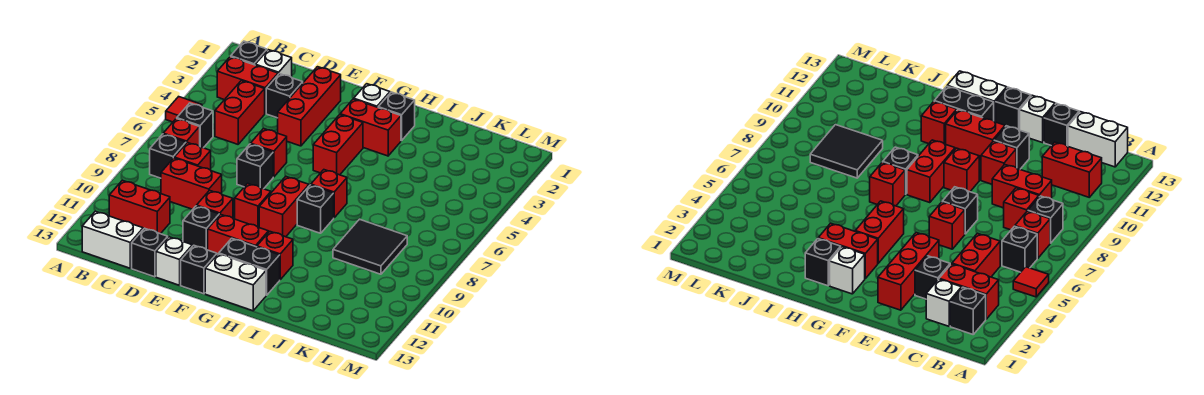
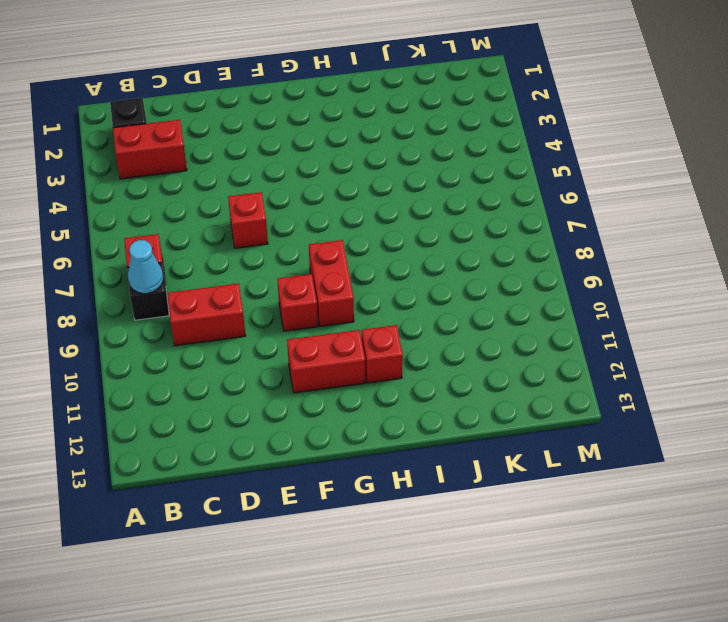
cyan cone B8 level 2 -> none
none -> red tile A5 level 1
none -> black brick B6 level 1
none -> red brick B11:C11 level 1
none -> white brick B13:C13 level 1

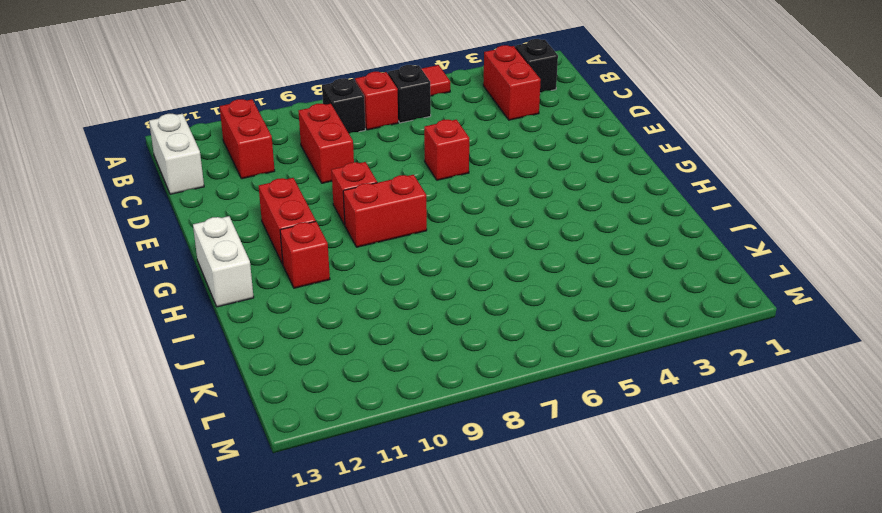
none -> white brick C2 level 1
none -> red brick C4:C5 level 1
none -> red brick C8 level 1
none -> black brick D3 level 1

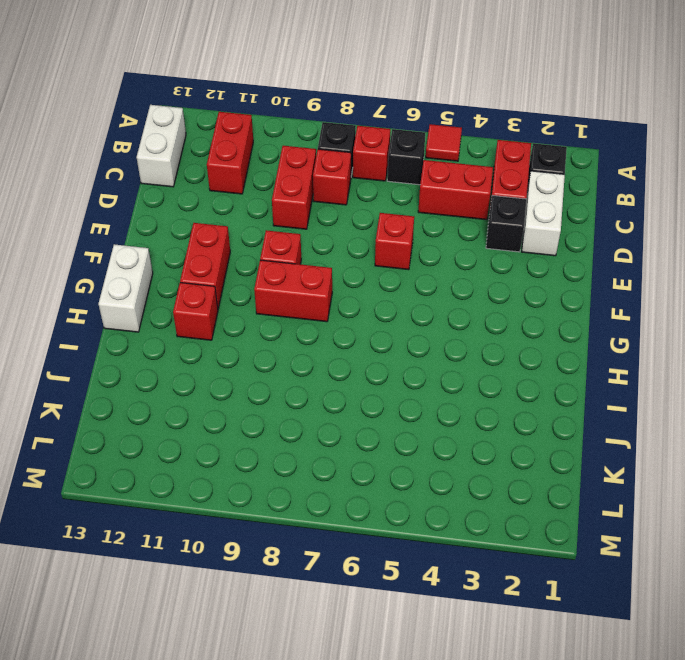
white brick C2:D2 level 1 -> white brick C2 level 1
none -> black brick D13 level 1
none -> red brick E2:E4 level 1
none -> black brick E7 level 1
none -> red brick E10 level 1

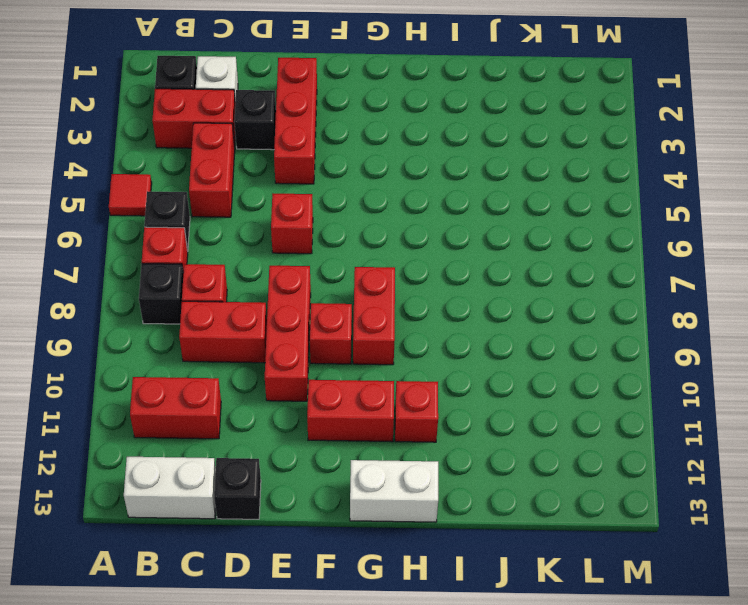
red brick E8:E10 level 1 -> red brick E10 level 1
none -> black brick E7 level 1
none -> black brick E11 level 1
none -> white brick E13 level 1
none -> black brick F13 level 1

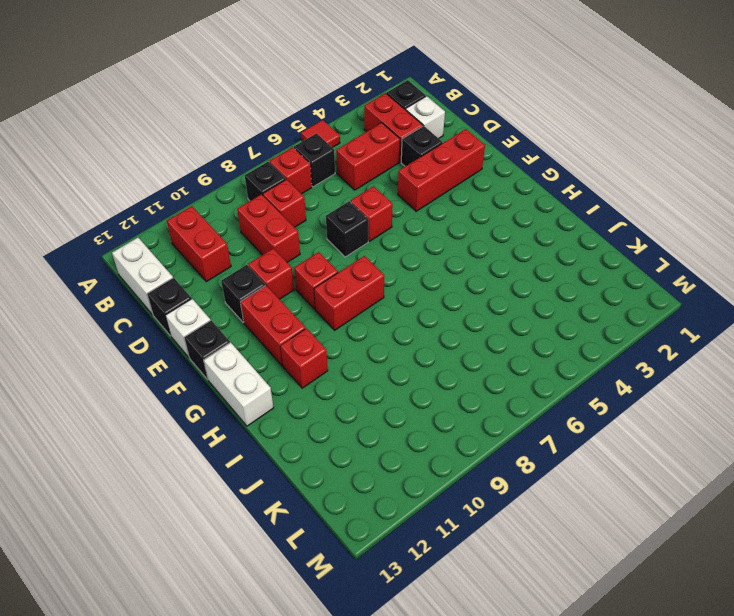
none -> white brick G2 level 1
none -> red brick G3:H3 level 1
none -> red brick G4:G5 level 1
none -> black brick G12:H12 level 1

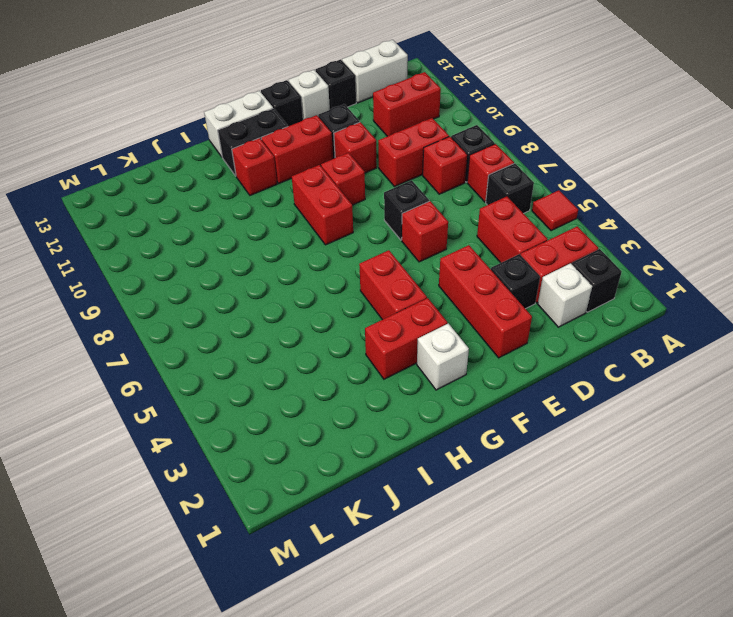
none -> black brick H2 level 1
none -> red brick H7 level 1
none -> black brick H8 level 1
none -> black tile J8:K9 level 1

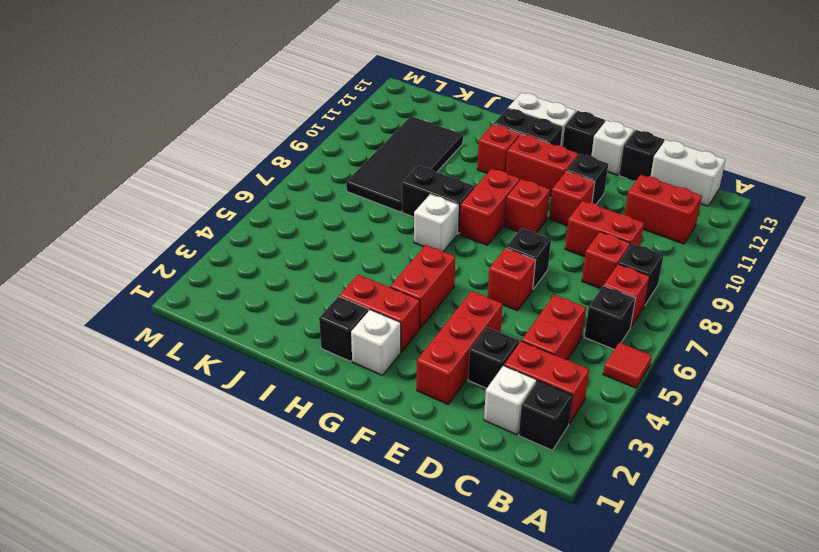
white brick H7 level 1 -> red brick H7 level 1
black brick H8:I8 level 1 -> black brick H8 level 1
black tile J8:K11 level 1 -> black tile J8:K9 level 1

